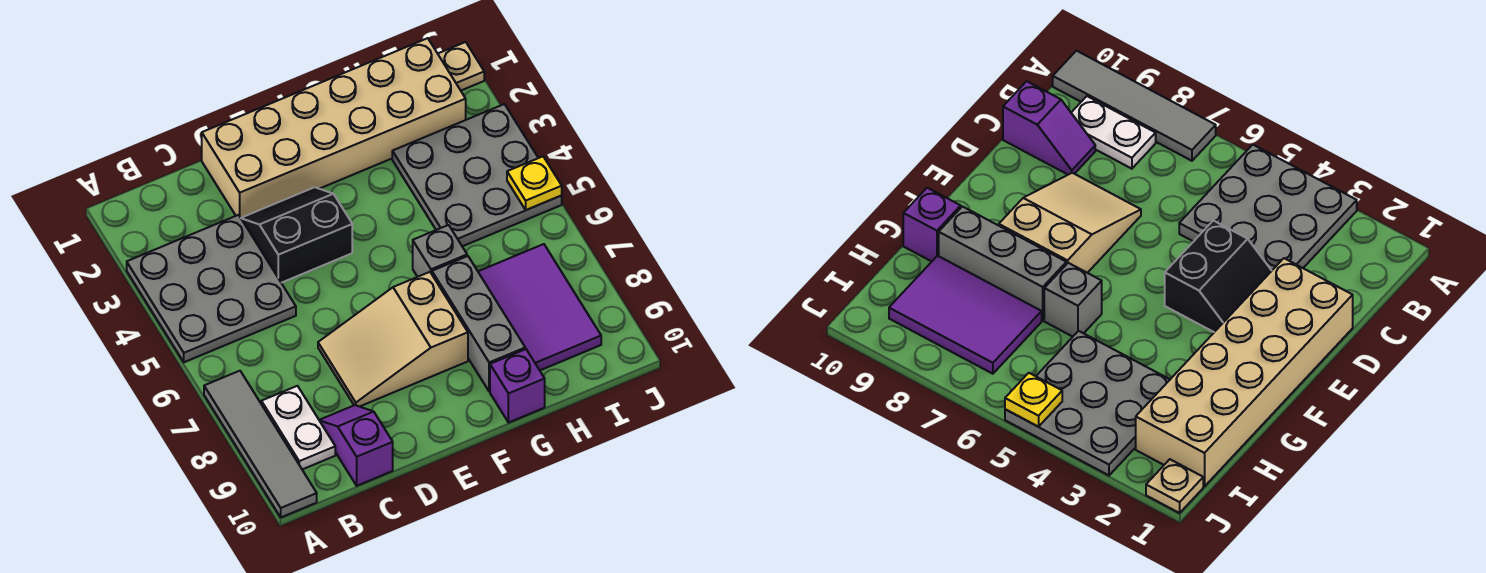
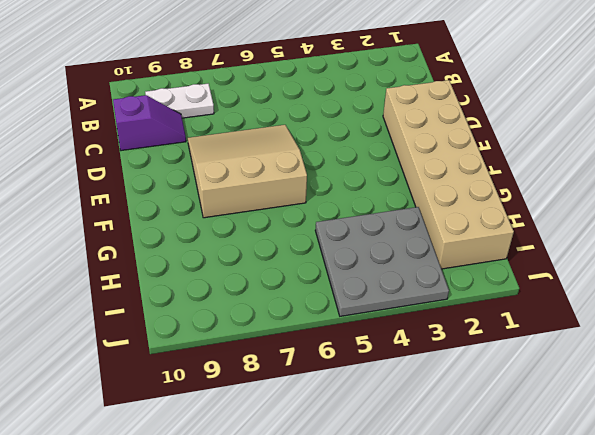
tan slope D6:F8 level 1 top F -> tan slope D7:F8 level 1 top F
none -> grey plate A3:C5 level 1
none -> grey tile A7:A10 level 1
none -> black slope D3:E4 level 1 top 4

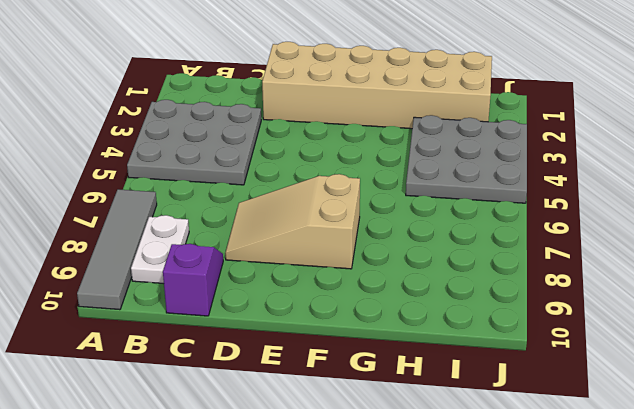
none -> black slope D3:E4 level 1 top 4
none -> grey brick G6 level 1
none -> grey brick G7:G9 level 1

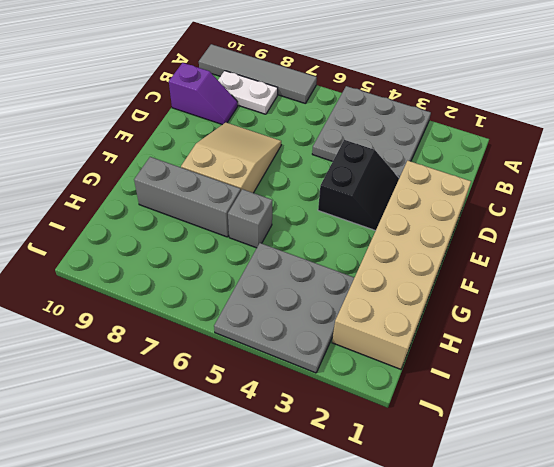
none -> purple brick G10 level 1
none -> purple tile H7:I9 level 1
none -> tan plate J1 level 1

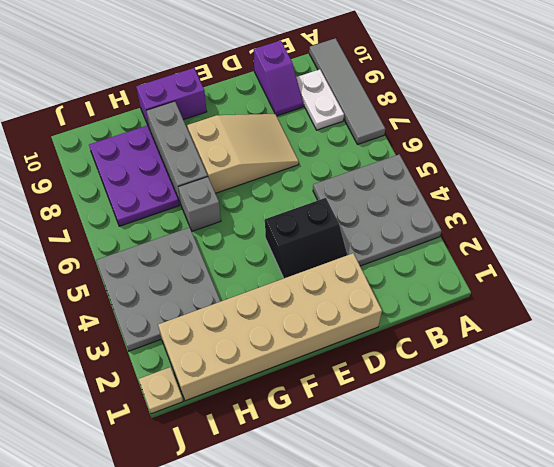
purple brick F10:G10 level 1 -> purple brick G10 level 1
purple plate H7:I9 level 1 -> purple tile H7:I9 level 1
none -> yellow plate J5 level 2

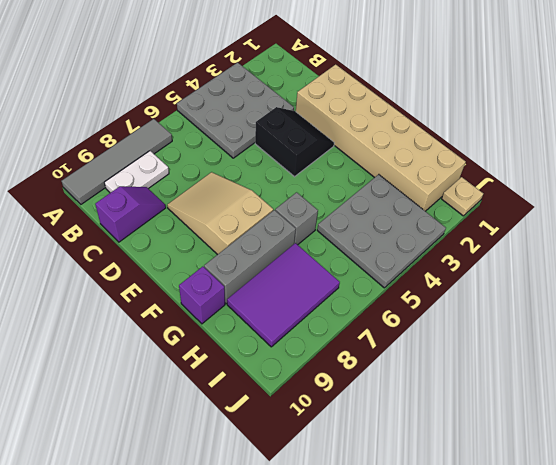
none -> yellow plate J5 level 2

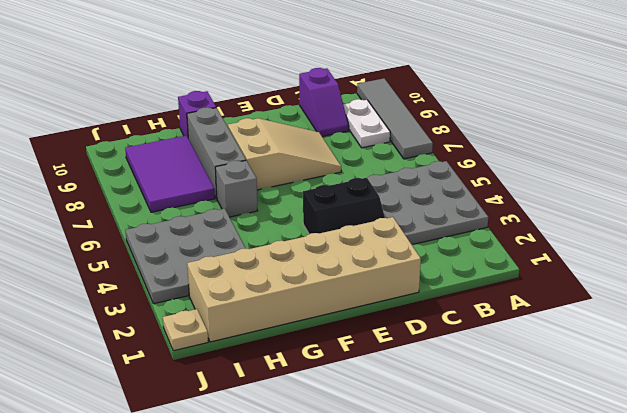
none -> yellow plate J5 level 2

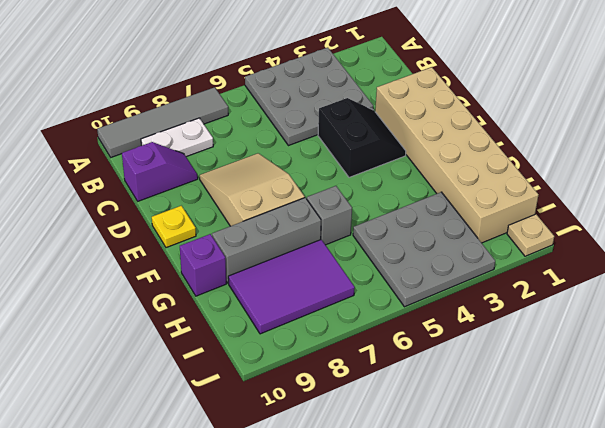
yellow plate E10 level 1 -> yellow plate J5 level 2

